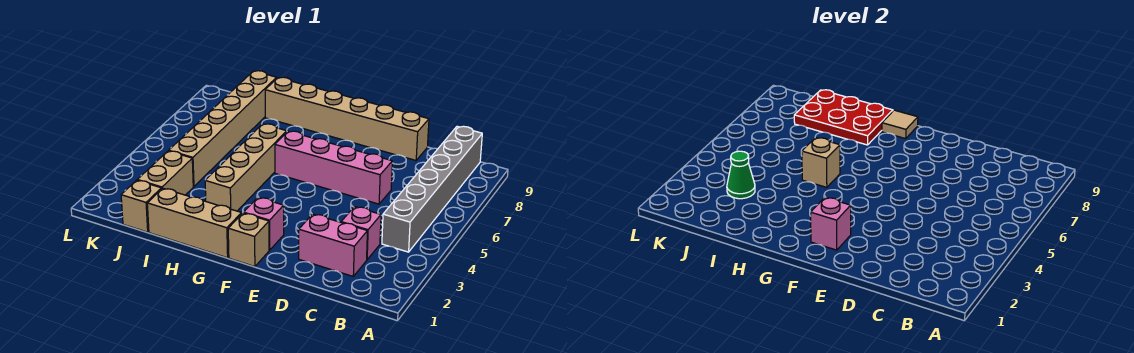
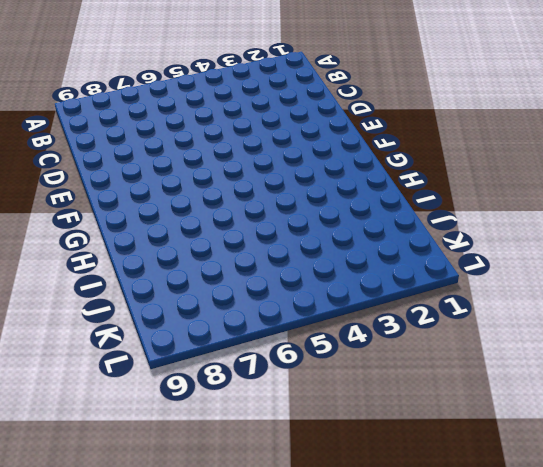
none -> grey brick B4:B9 level 1
none -> pink brick C2:D2 level 1
none -> pink brick C3 level 1

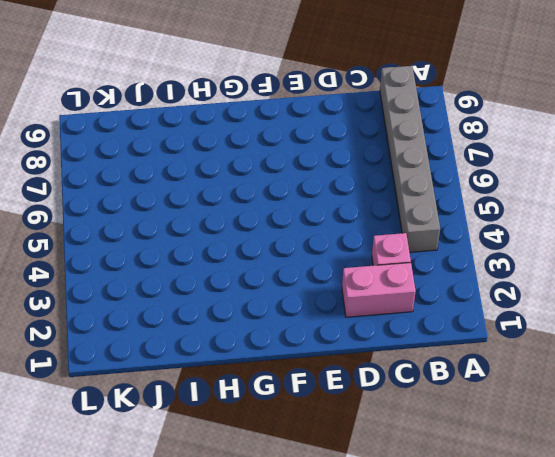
none -> pink brick D6:G6 level 1
none -> tan brick D9:I9 level 1
none -> tan brick F1 level 1

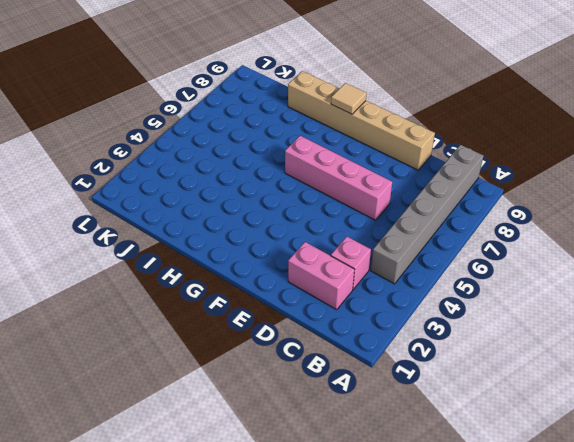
none -> tan brick F1 level 1
none -> pink brick F2 level 1
none -> tan brick G1:I1 level 1

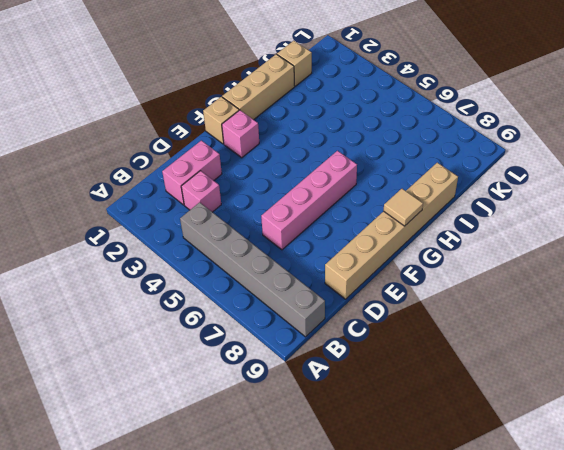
none -> tan brick H3:H6 level 1
none -> tan brick J2:J3 level 1
none -> tan brick J4:J9 level 1

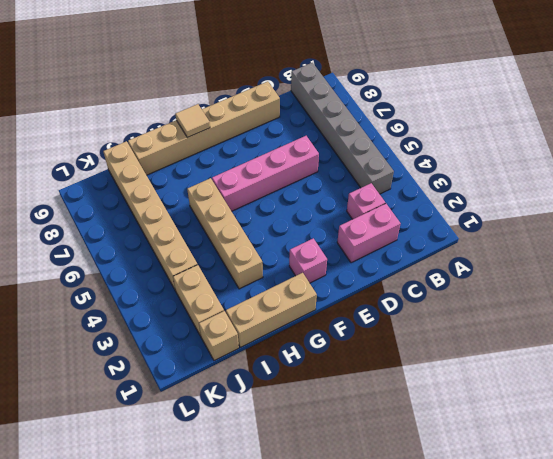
none -> tan brick F1 level 1
none -> pink brick F2 level 2
none -> tan brick H5 level 2

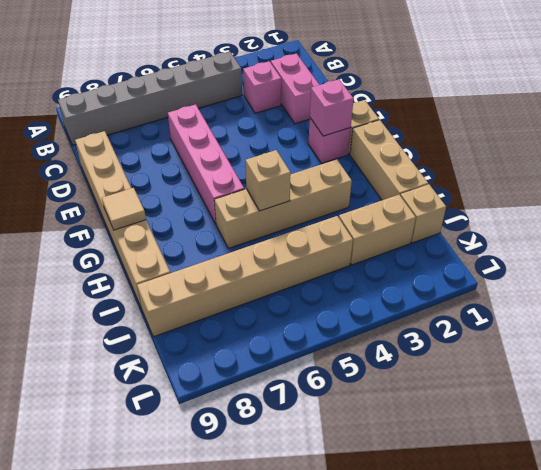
none -> red plate H8:J9 level 2
none -> green cone J3 level 2

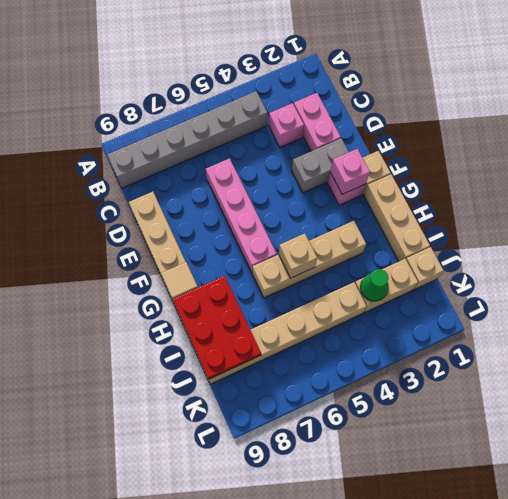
grey brick E2:E3 level 1 -> none

